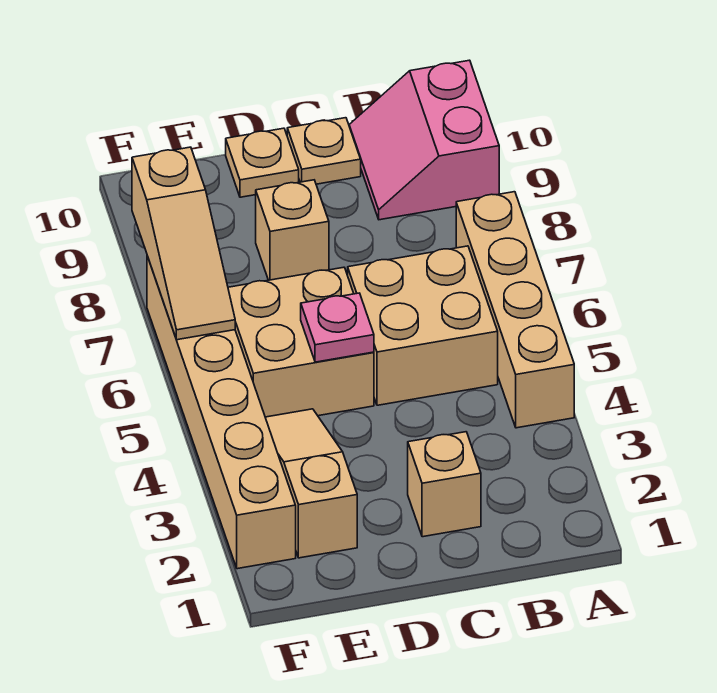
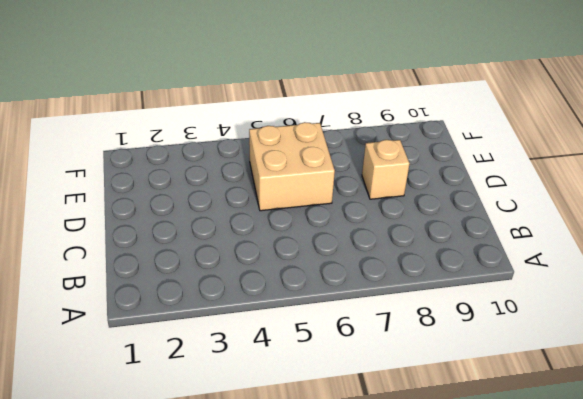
none -> tan brick A4:A7 level 1
none -> pink slope A9:B10 level 1 top A
none -> tan brick B5:C6 level 1

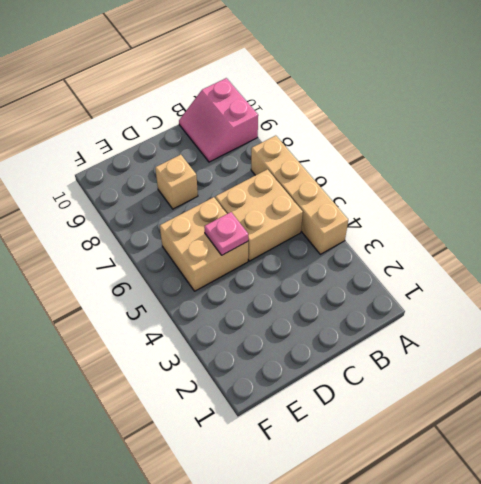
none -> tan brick C2 level 1
none -> tan plate C10 level 1
none -> tan plate D10 level 1

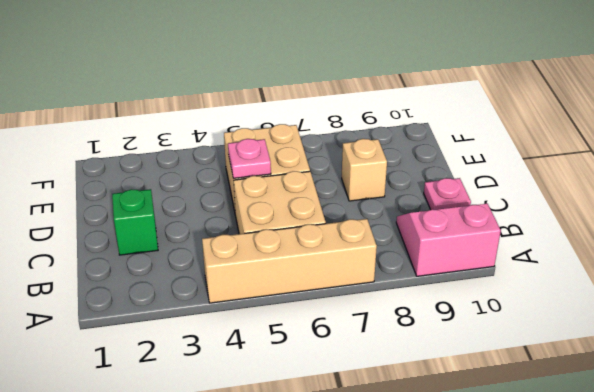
green brick C2 level 1 -> tan brick C2 level 1
pink plate C10 level 1 -> tan plate C10 level 1
none -> tan plate D10 level 1
none -> tan slope E2:E4 level 1 top 2
none -> tan brick F2:F7 level 1

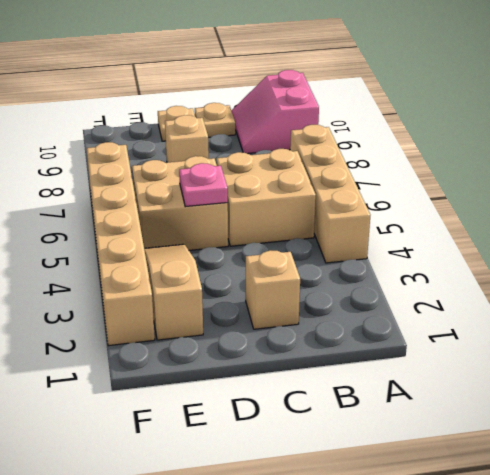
none -> tan slope F6:F8 level 2 top 8

